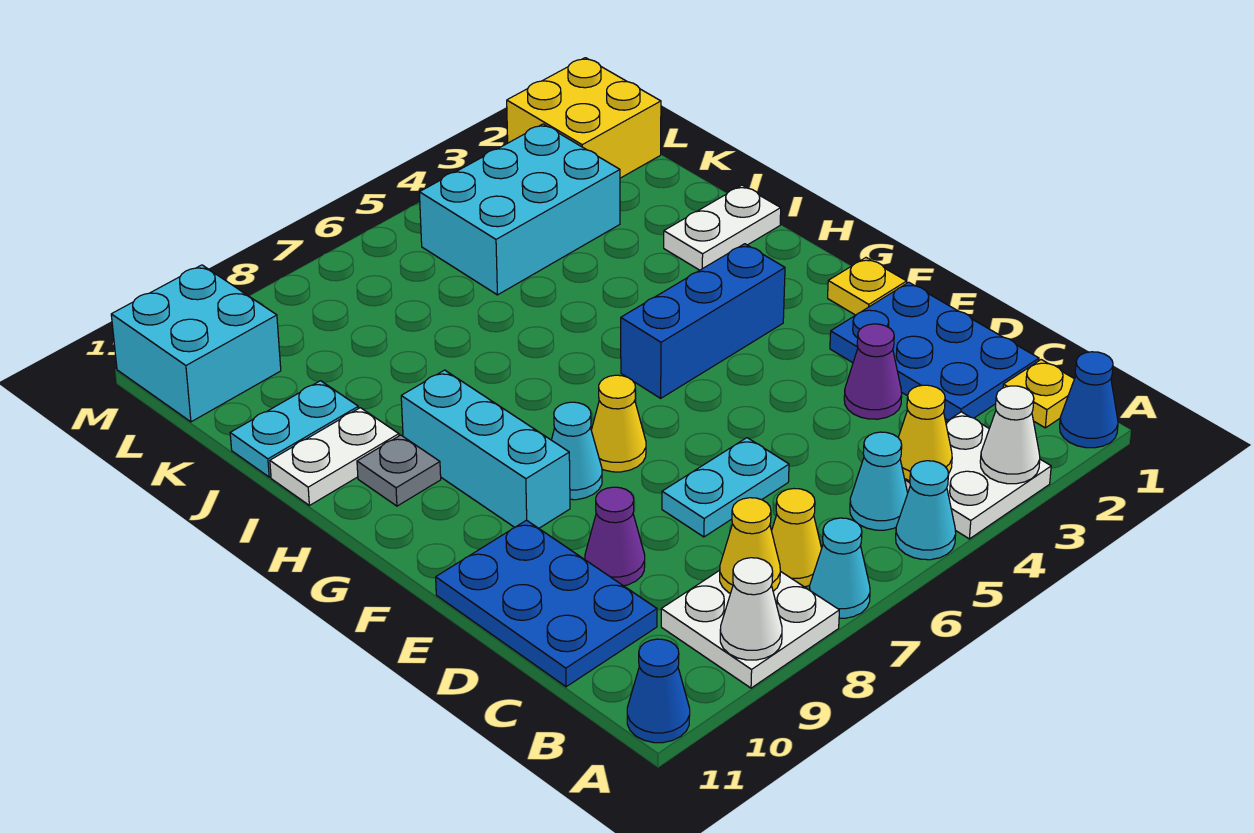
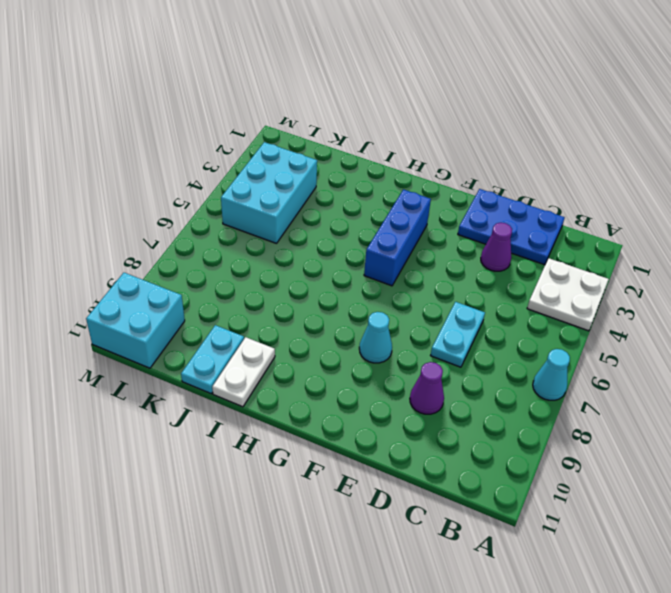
none -> blue cone A1 level 1
none -> cyan cone A5 level 1
none -> white plate A8:B9 level 1
none -> blue cone A11 level 1

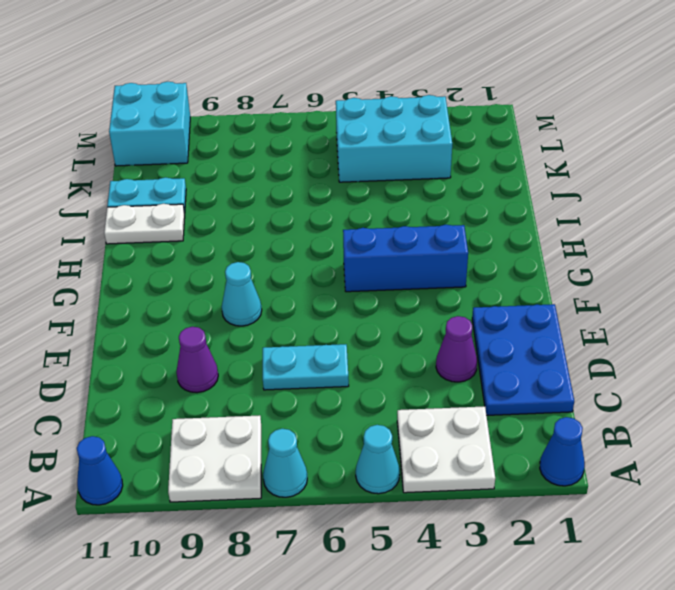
none -> yellow plate B1 level 1
none -> cyan cone B5 level 1
none -> yellow cone B7 level 1
none -> blue plate C10:E11 level 1

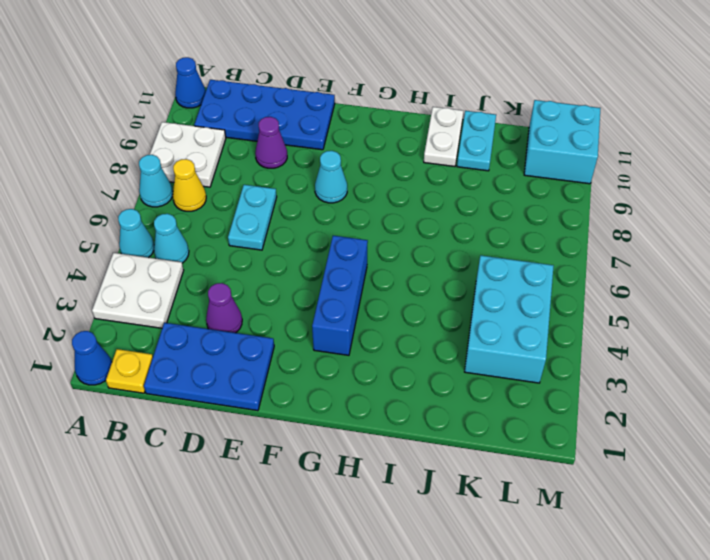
blue plate B10:E11 level 1 -> blue plate C10:E11 level 1
none -> yellow plate F1 level 1
none -> yellow cone F7 level 1
none -> cyan brick F9:H9 level 1
none -> grey plate H10 level 1

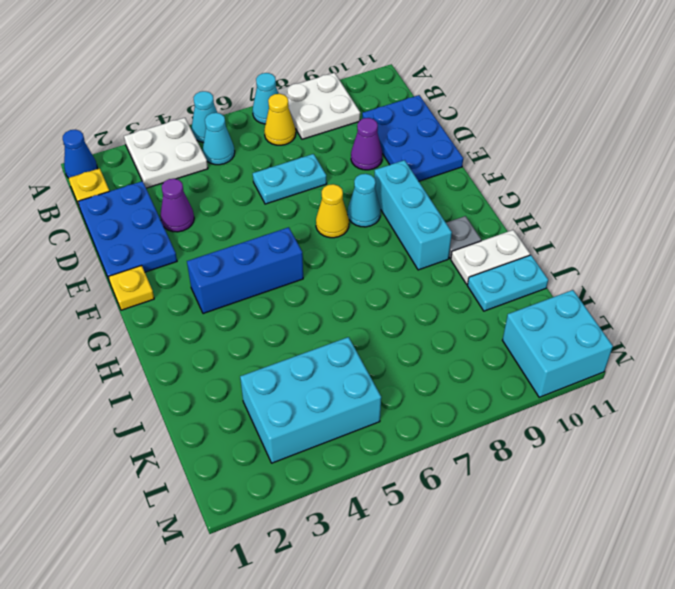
none -> blue cone A11 level 1
none -> white plate I1:I2 level 1
none -> yellow brick L1:M2 level 1
none -> white cone A3 level 2

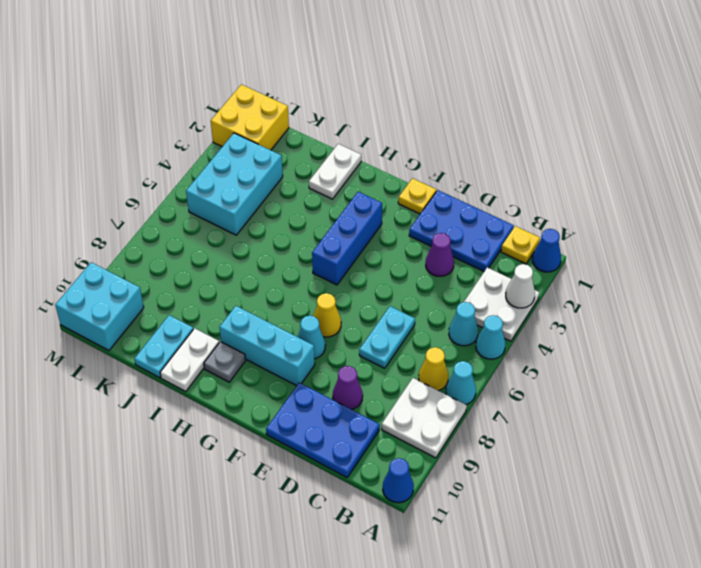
none -> white cone A9 level 2
none -> yellow cone B4 level 2
none -> yellow cone B8 level 2

